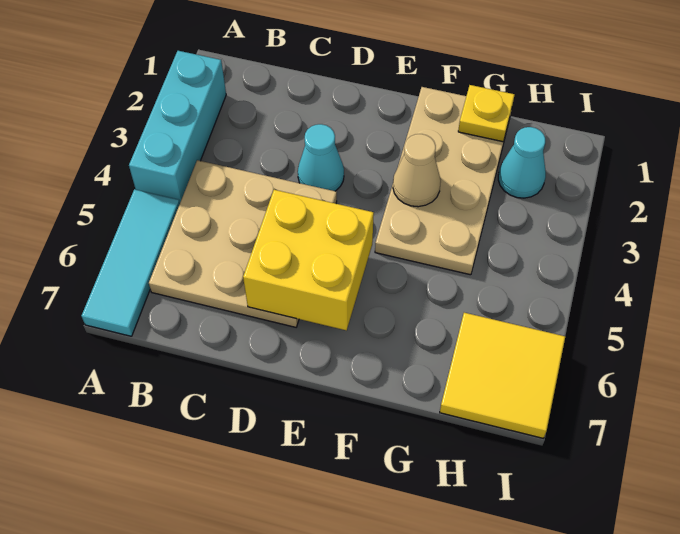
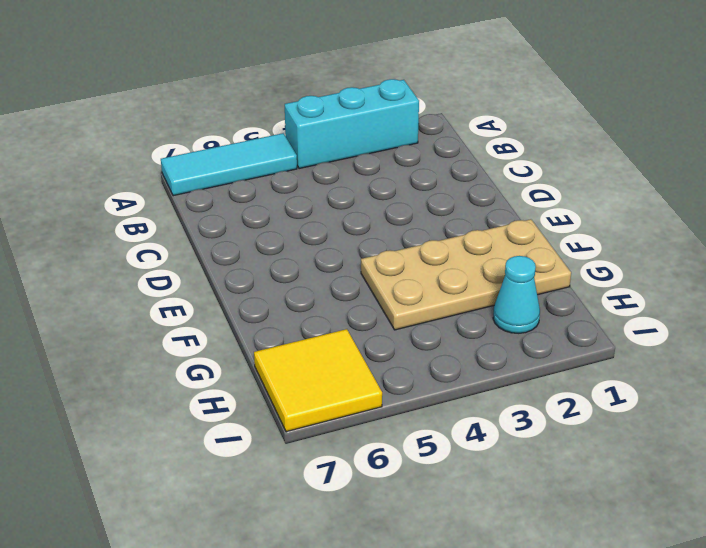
none -> tan plate B4:D6 level 1
none -> cyan cone D3 level 1

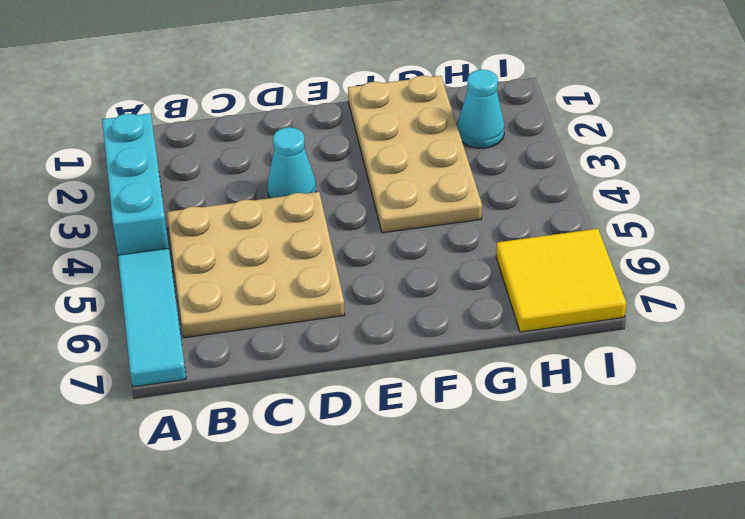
none -> yellow brick D5:E6 level 2
none -> tan cone F3 level 2

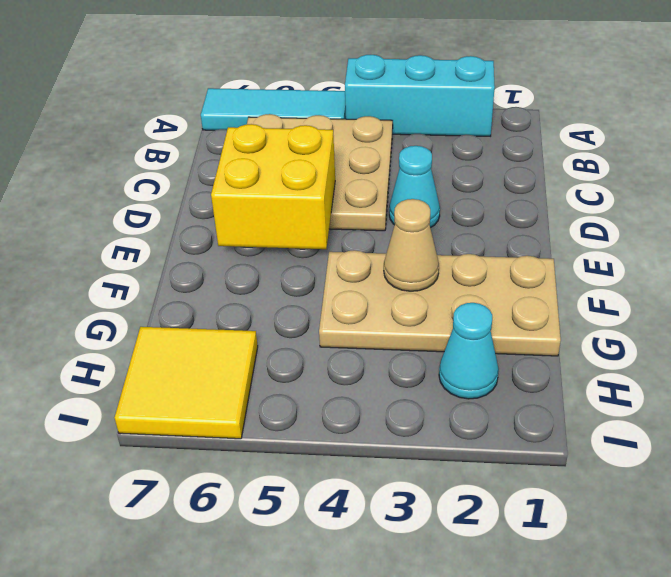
none -> yellow plate G1 level 2

